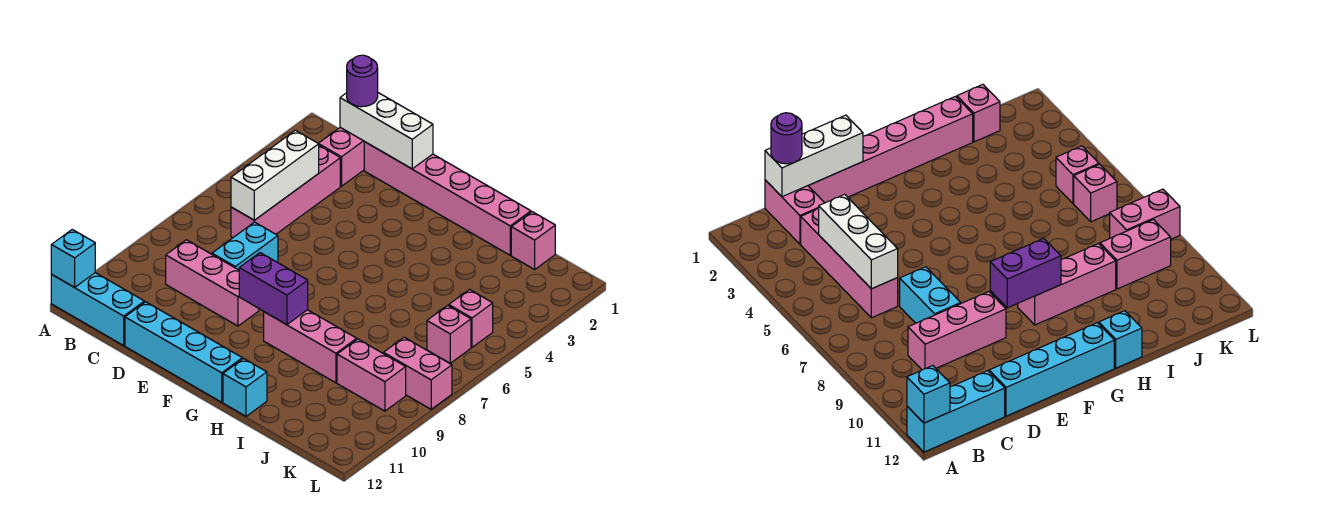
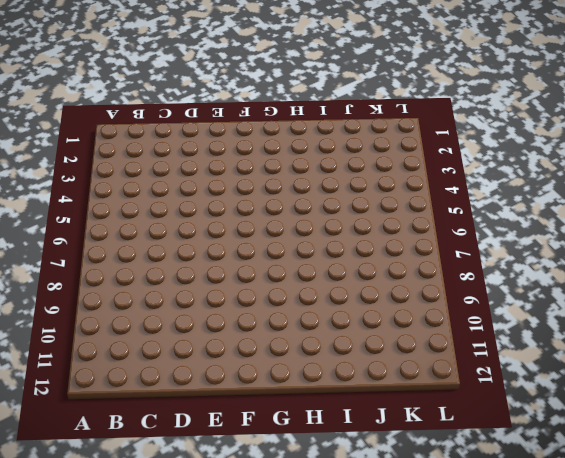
none -> cyan brick A12:C12 level 1
none -> pink brick C1:C2 level 1
none -> pink brick C3:C6 level 1

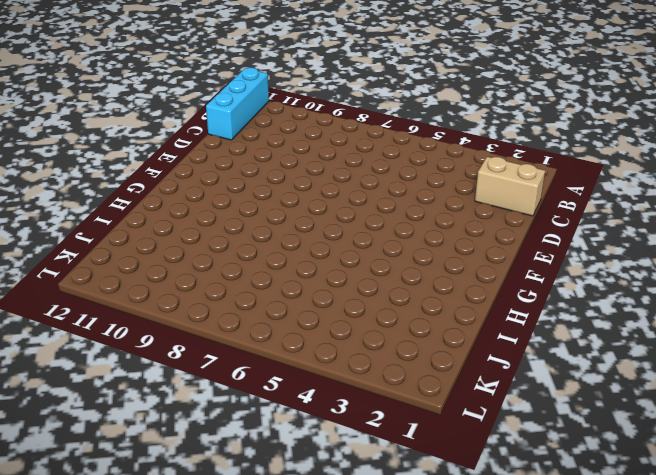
tan brick C1:C2 level 1 -> pink brick C1:C2 level 1
none -> pink brick C3:C6 level 1
none -> pink brick C9:E9 level 1
none -> pink brick D1:I1 level 1

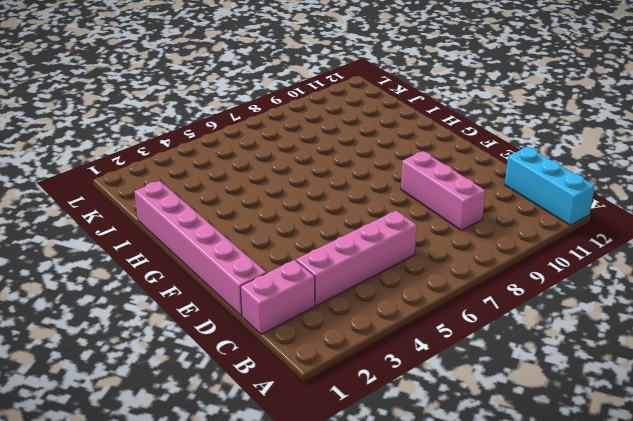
none -> cyan brick D7:D8 level 1
none -> cyan brick D12:G12 level 1
none -> pink brick G9:I9 level 1

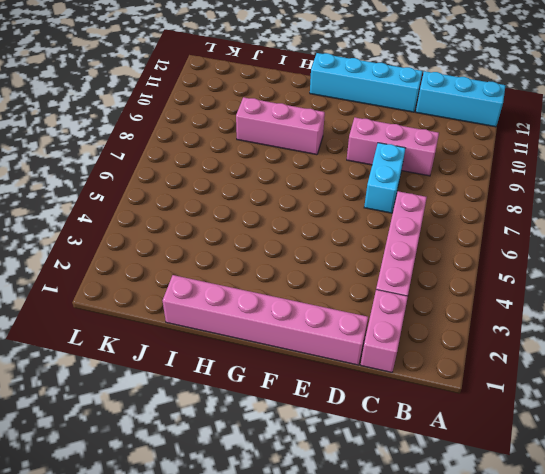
none -> cyan brick H12 level 1
none -> pink brick J1 level 1
none -> pink brick J9:K9 level 1

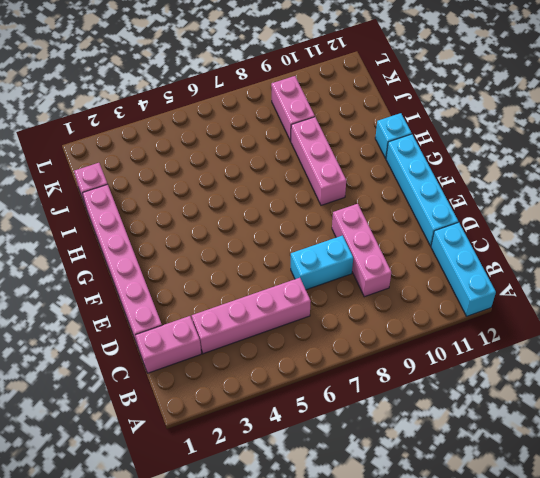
none -> pink brick K5 level 1
none -> pink brick K6 level 1
none -> pink brick K8:L8 level 1

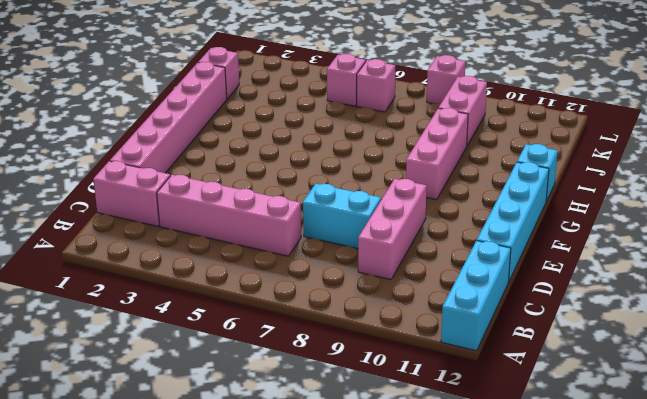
pink brick L8 level 1 -> pink brick K8:L8 level 1
none -> cyan brick A12 level 2
none -> white brick C1:E1 level 2
none -> white brick C4:C6 level 2

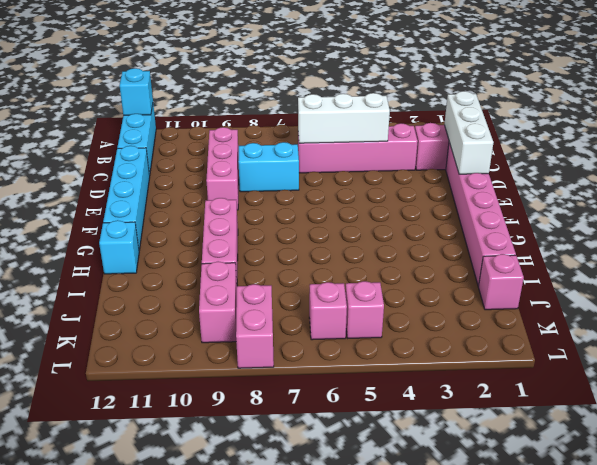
none -> purple brick F9:G9 level 2
none -> purple round brick C1 level 3

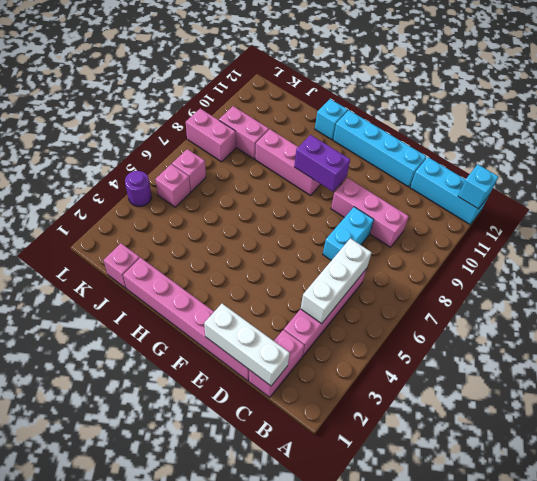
purple round brick L4 level 1 -> purple round brick C1 level 3

